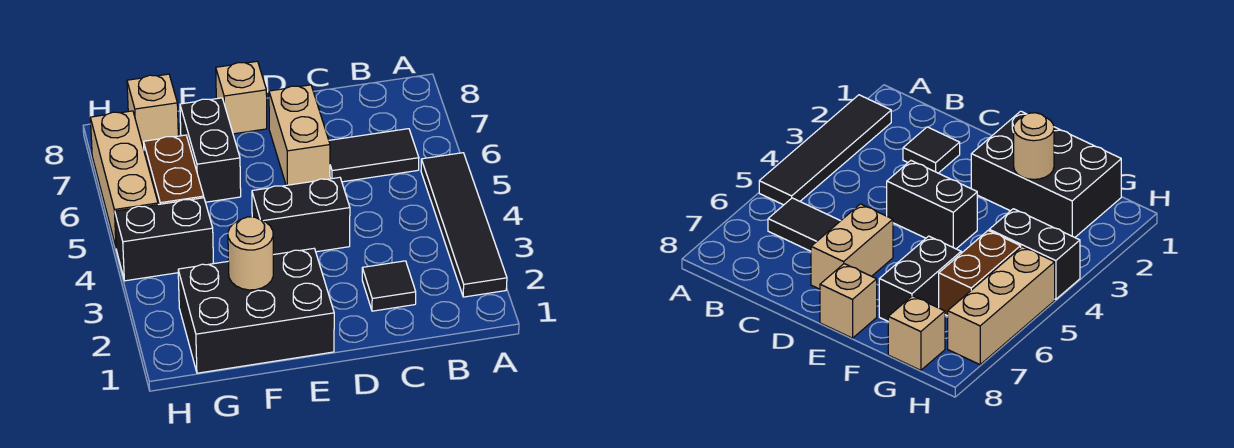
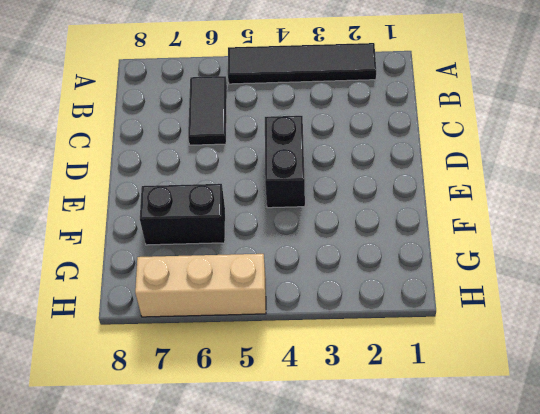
none -> black tile C2 level 1
none -> tan brick D6:D7 level 1
none -> black brick E1:G2 level 1

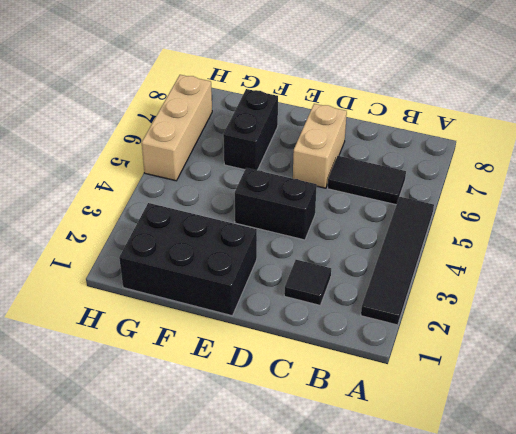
none -> tan brick E8 level 1
none -> black brick G4:H4 level 1
none -> brown brick G5:G6 level 1

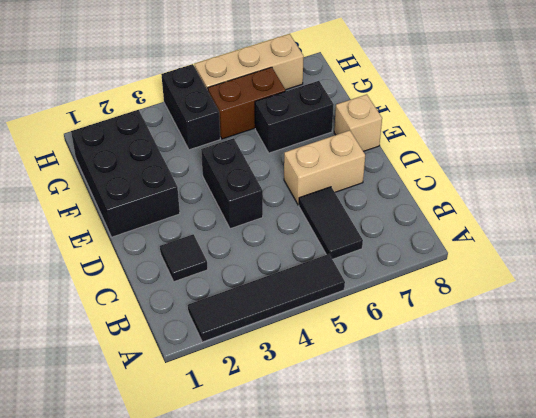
none -> tan brick G8 level 1
none -> tan round brick F2 level 2

